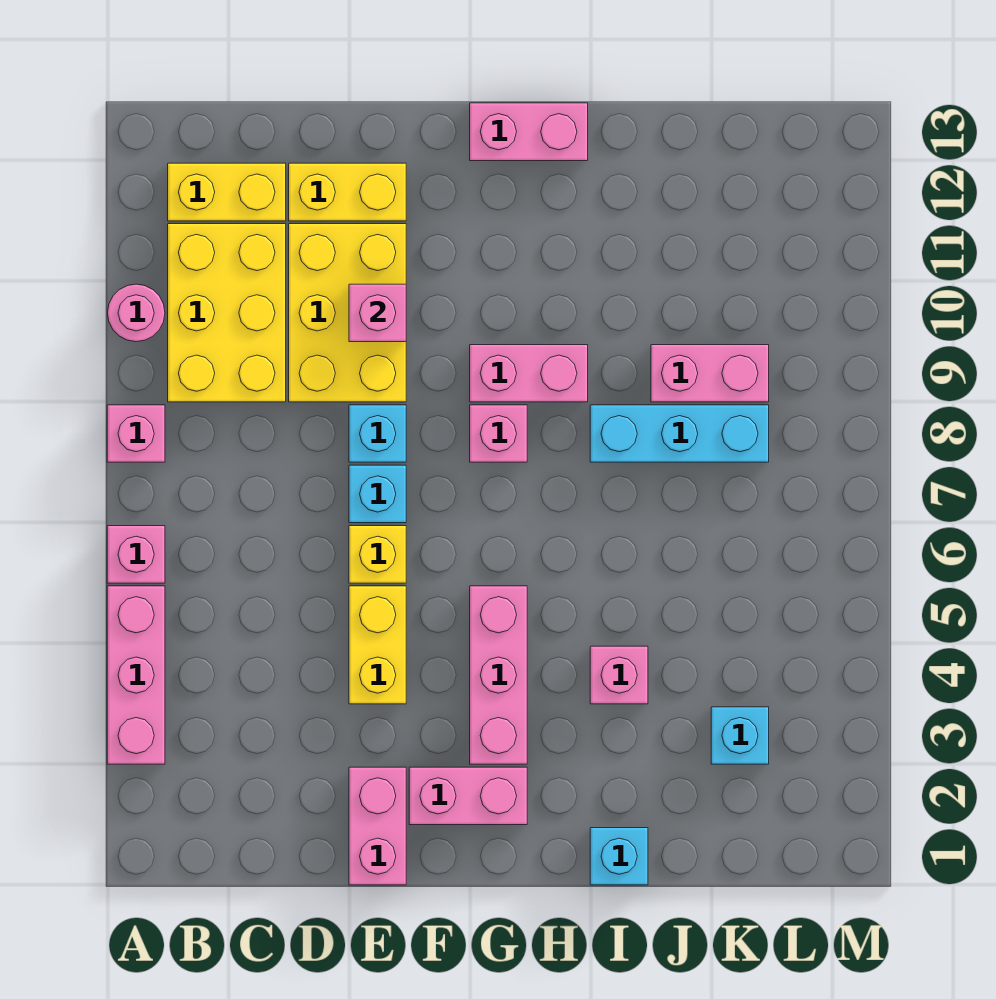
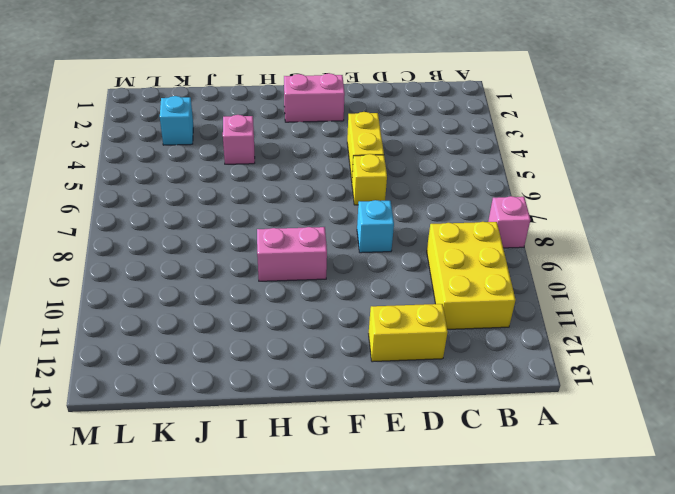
none -> pink brick A3:A5 level 1
none -> pink brick A6 level 1
none -> pink round brick A10 level 1

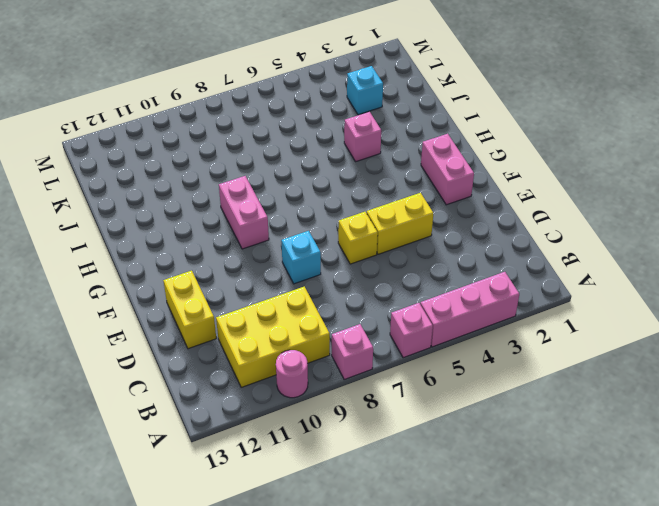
none -> yellow brick B12:C12 level 1
none -> yellow brick D9:E11 level 1
none -> pink brick E1:E2 level 1

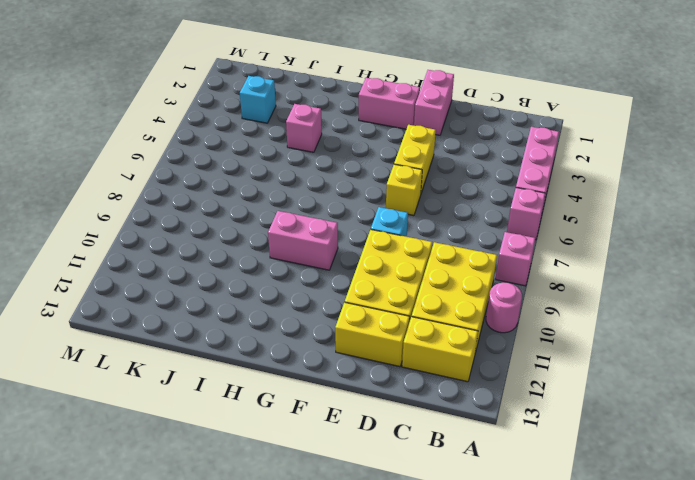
none -> cyan brick E7 level 1
none -> pink brick G3:G5 level 1
none -> pink brick G8 level 1

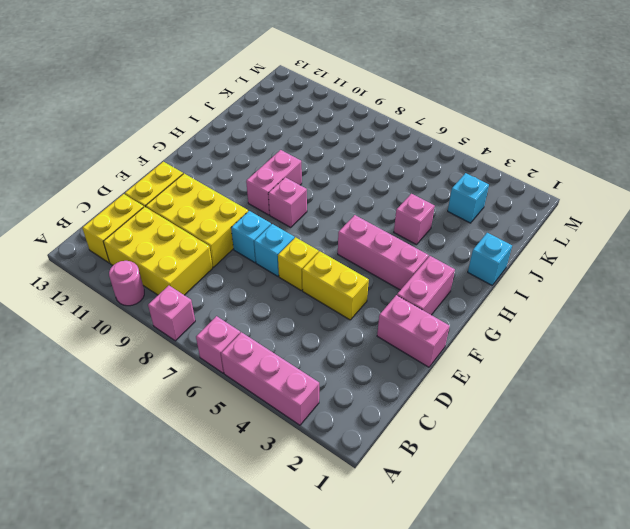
none -> pink brick G13:H13 level 1
none -> cyan brick I8:K8 level 1
none -> pink brick J9:K9 level 1

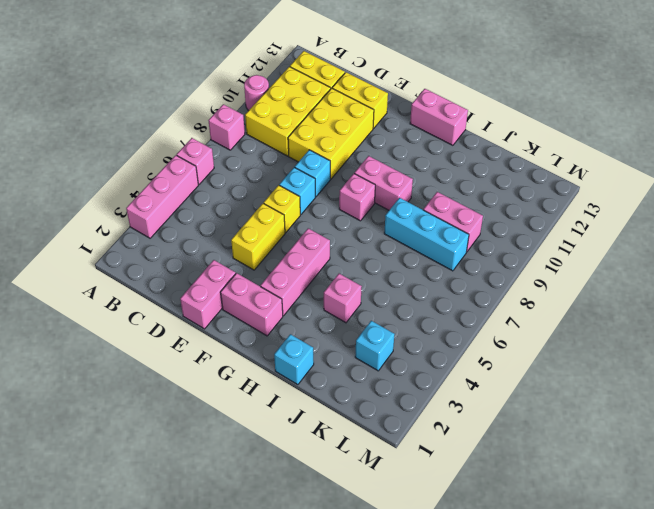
none -> pink brick E10 level 2

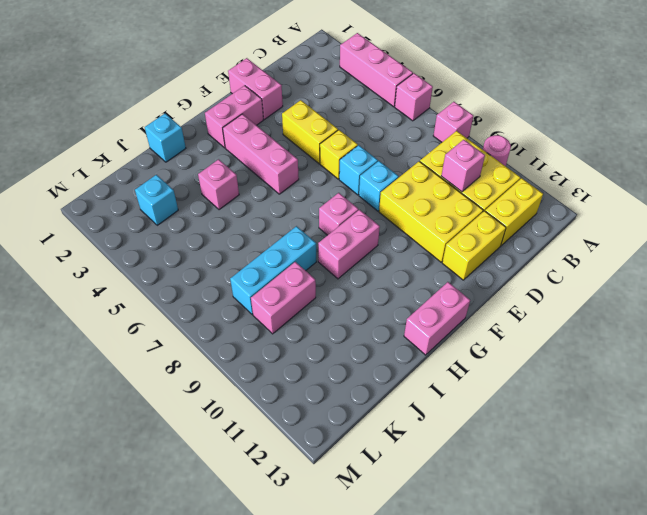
pink brick C10 level 2 -> pink brick E10 level 2

